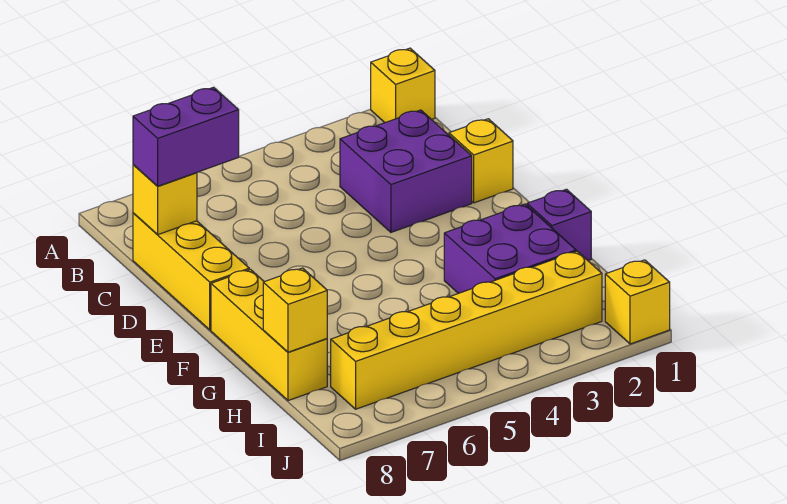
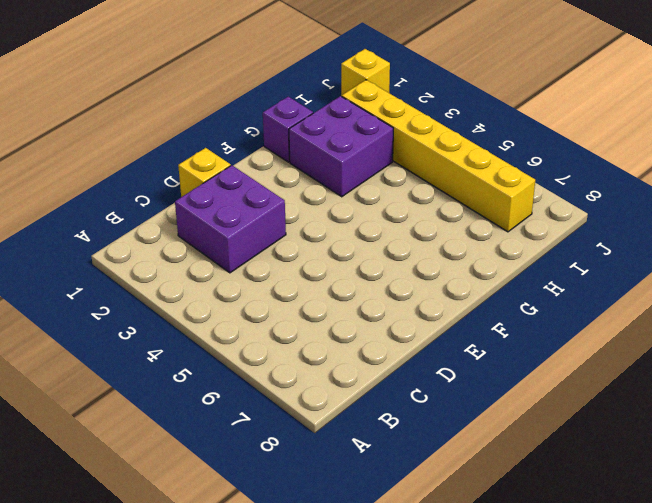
none -> yellow brick A1 level 1
none -> yellow brick C8:E8 level 1
none -> yellow brick F8:H8 level 1

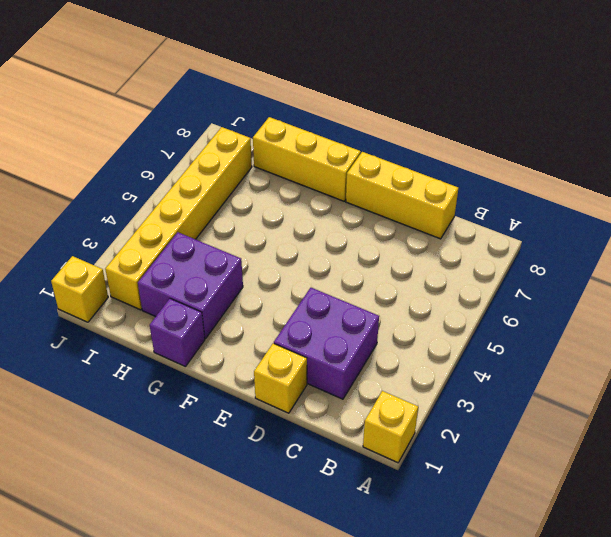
none -> yellow brick C8 level 2
none -> yellow brick H8 level 2
none -> purple brick C7:C8 level 3

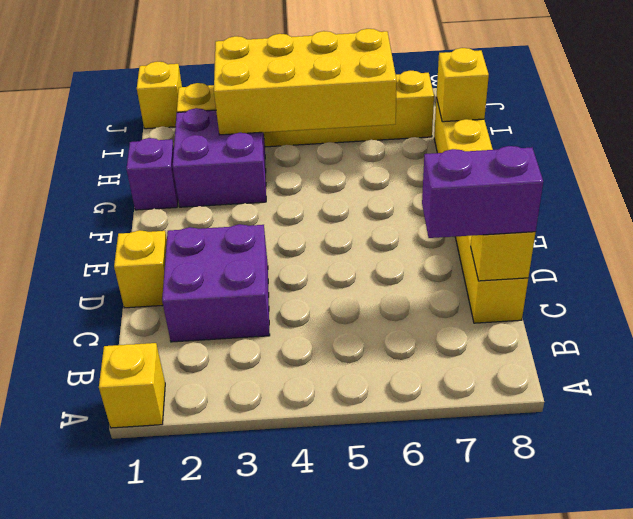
yellow brick H3:I6 level 2 -> none

